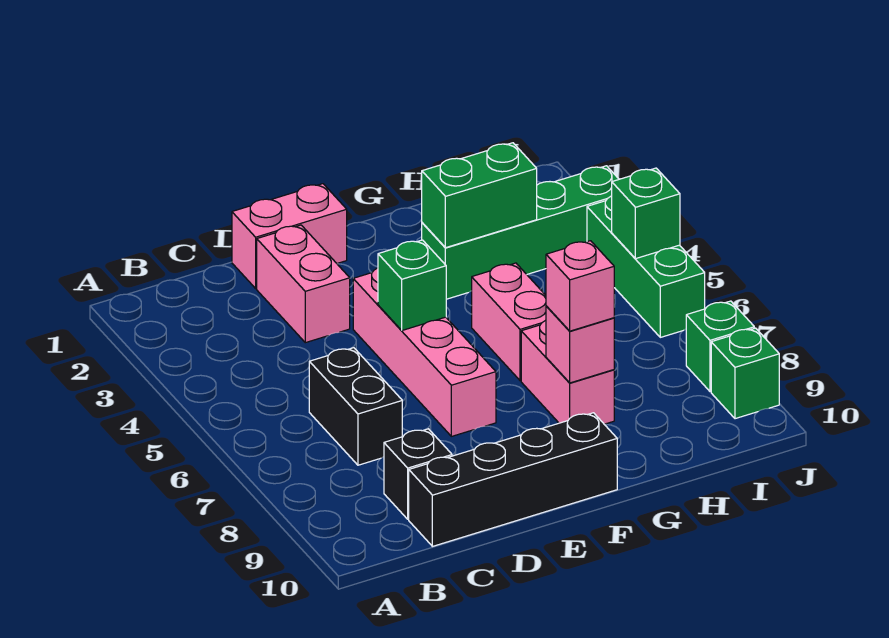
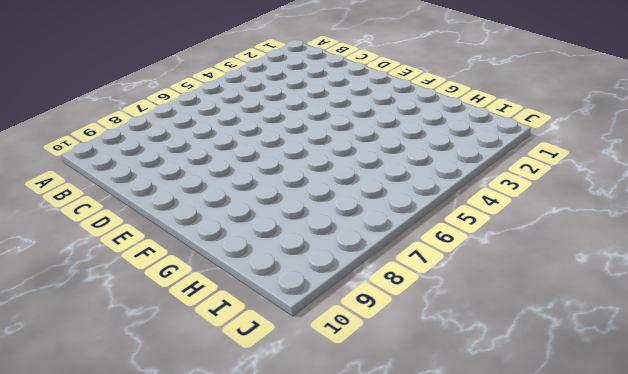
none -> black brick C6:C7 level 1
none -> black brick C9 level 1
none -> black brick C10:F10 level 1

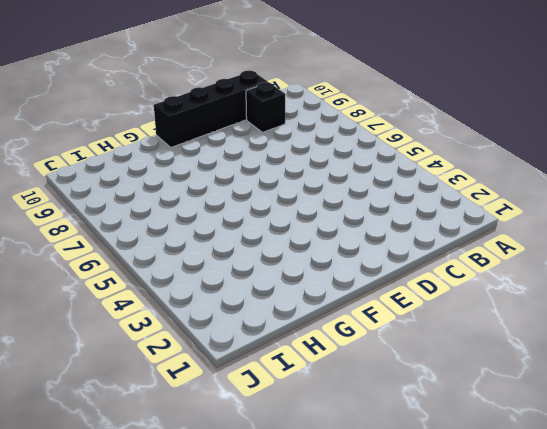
none -> black brick C6:C7 level 1
none -> pink brick D1:E1 level 1
none -> pink brick D2:D3 level 1

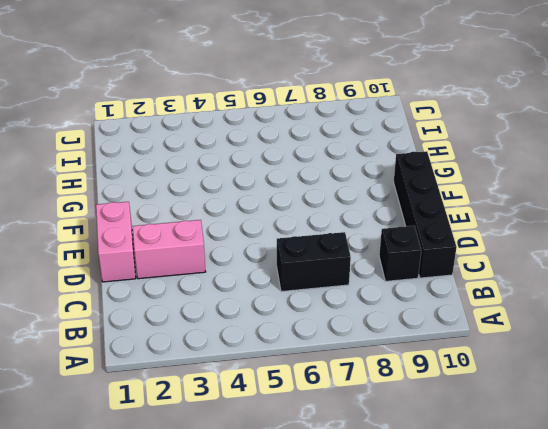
none -> pink brick E4:E7 level 1
none -> green brick G3:J3 level 1
none -> pink brick G5:G6 level 1

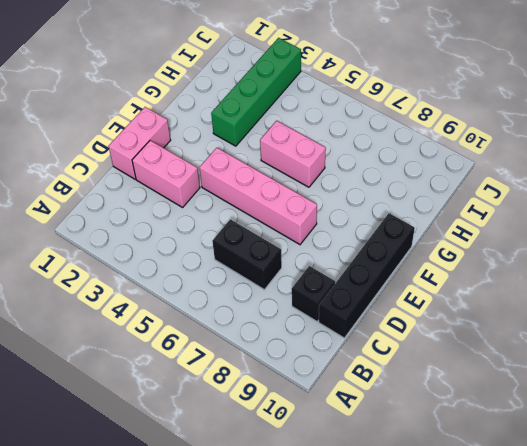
none -> pink brick G7:G8 level 1
none -> green brick J4:J6 level 1
none -> green brick J8 level 1

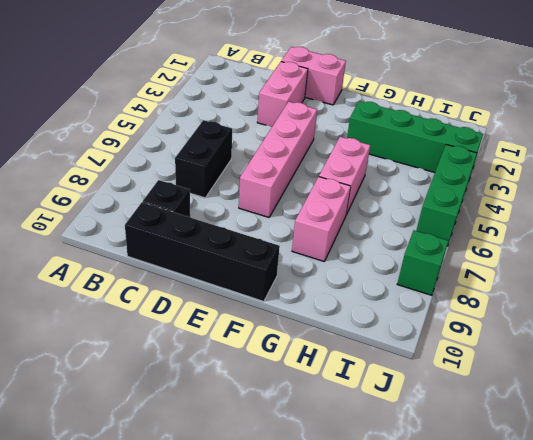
none -> green brick J9 level 1
none -> green brick E5 level 2
none -> green brick G3:H3 level 2

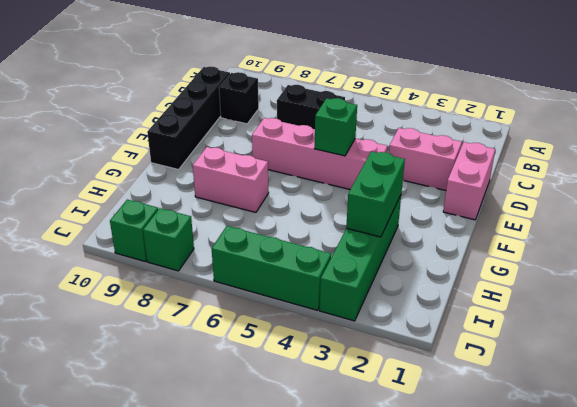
none -> pink brick G5:G6 level 1
none -> pink brick G8 level 2
none -> green brick J5 level 2

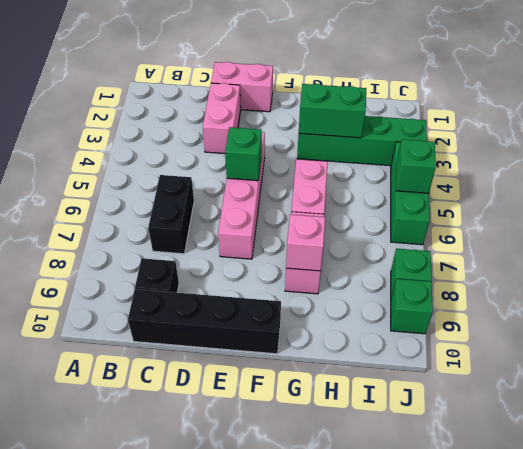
none -> pink brick G8 level 3

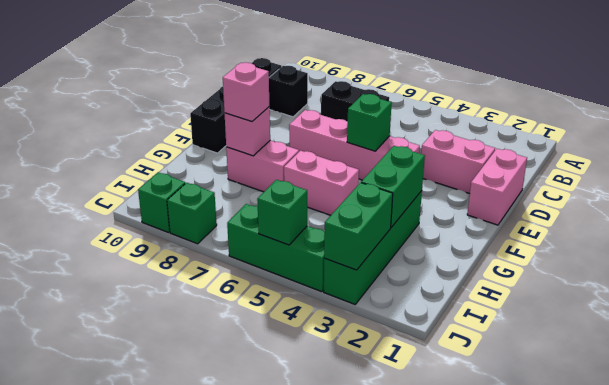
green brick I3:J3 level 2 -> none

